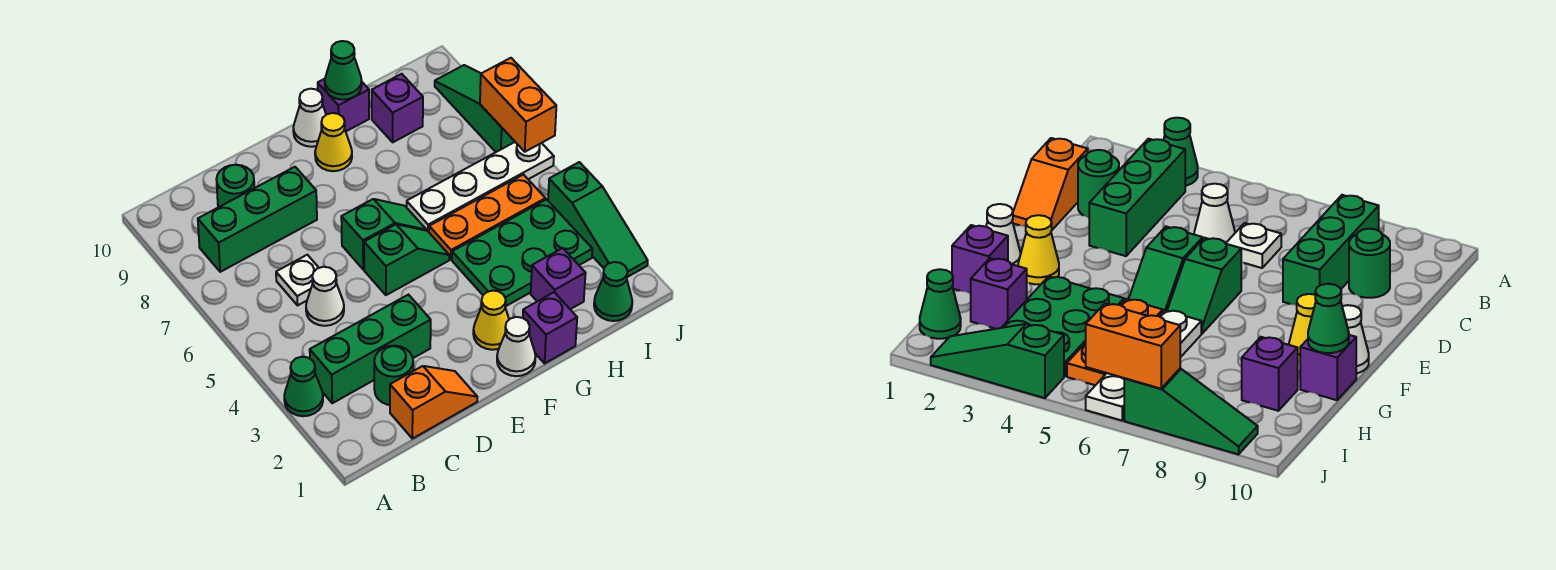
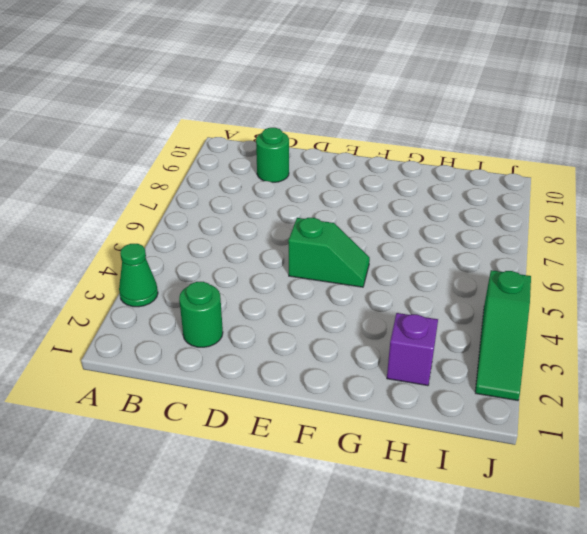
none -> green brick B3:D3 level 1
none -> green brick B8:D8 level 1
none -> orange slope C1:D1 level 1 top C

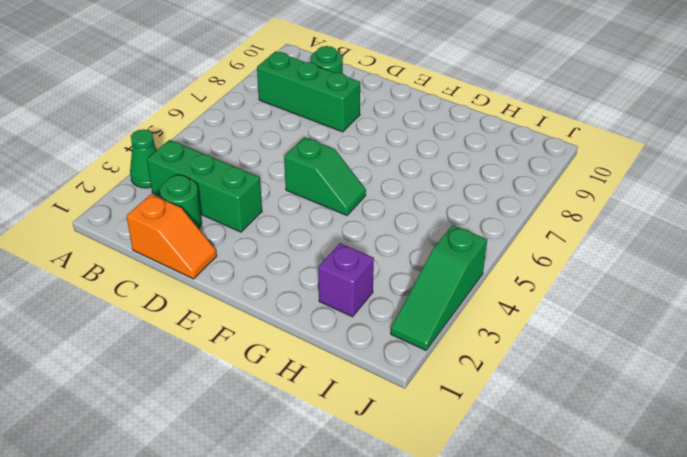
none -> white cone C5 level 1
none -> white plate C6 level 1
none -> green slope E6:F6 level 1 top E

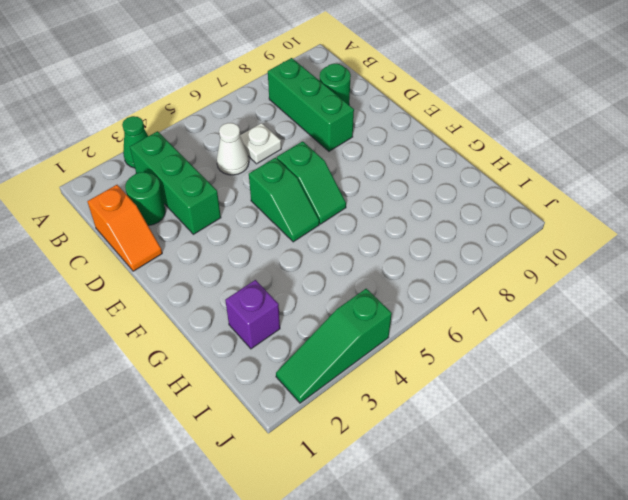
none -> white cone F1 level 1
none -> yellow cone F2 level 1
none -> yellow cone F9 level 1

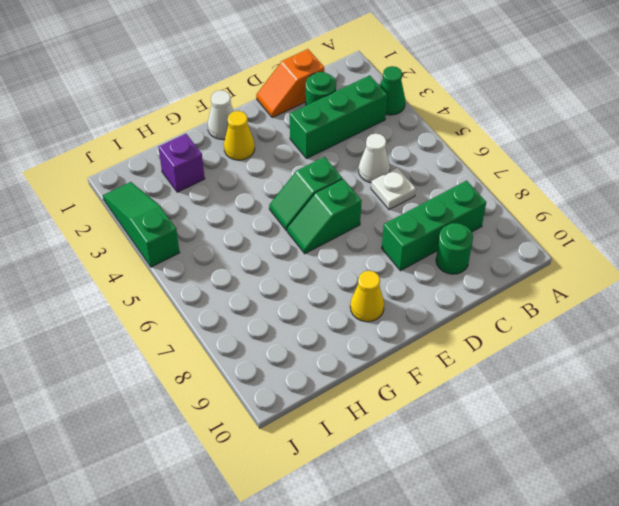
none -> white cone F10 level 1
none -> purple brick G1 level 1
none -> green plate G3:I4 level 1

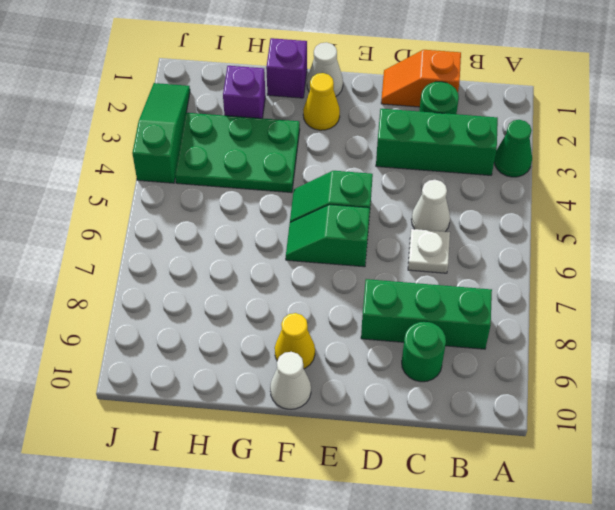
none -> orange plate G5:I5 level 1
none -> white plate G6:J6 level 1
none -> purple brick G10 level 1

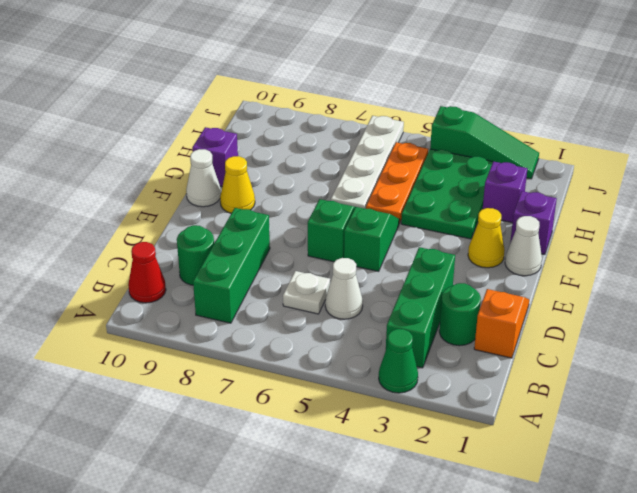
red cone B10 level 1 -> none
none -> purple brick H9 level 1
none -> green cone I1 level 1
none -> green slope J7:J9 level 1 top 7

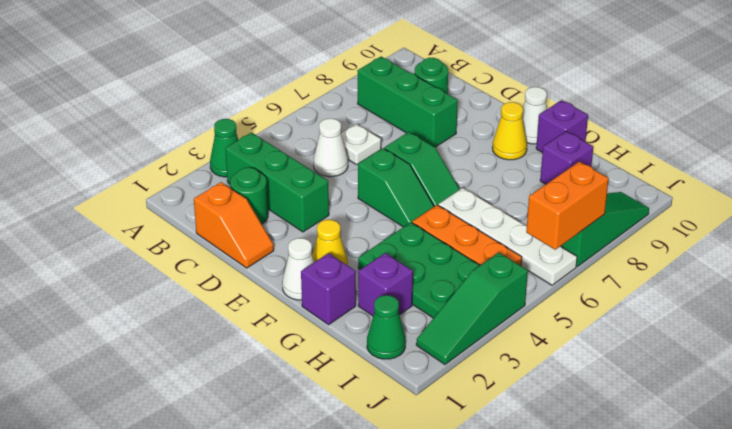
none -> green cone G10 level 2

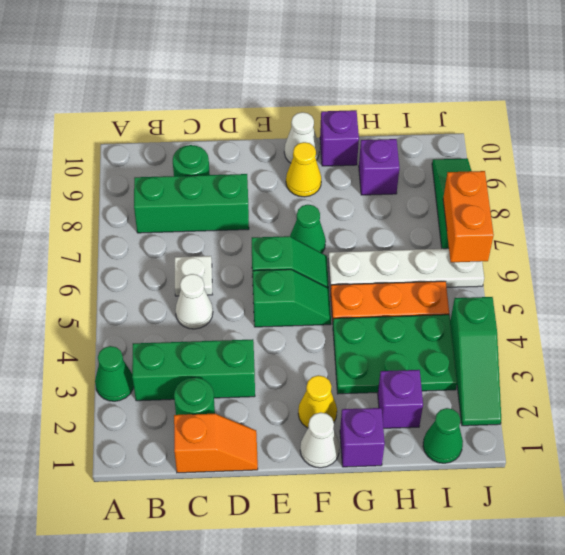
green cone F7 level 1 -> green cone G10 level 2

